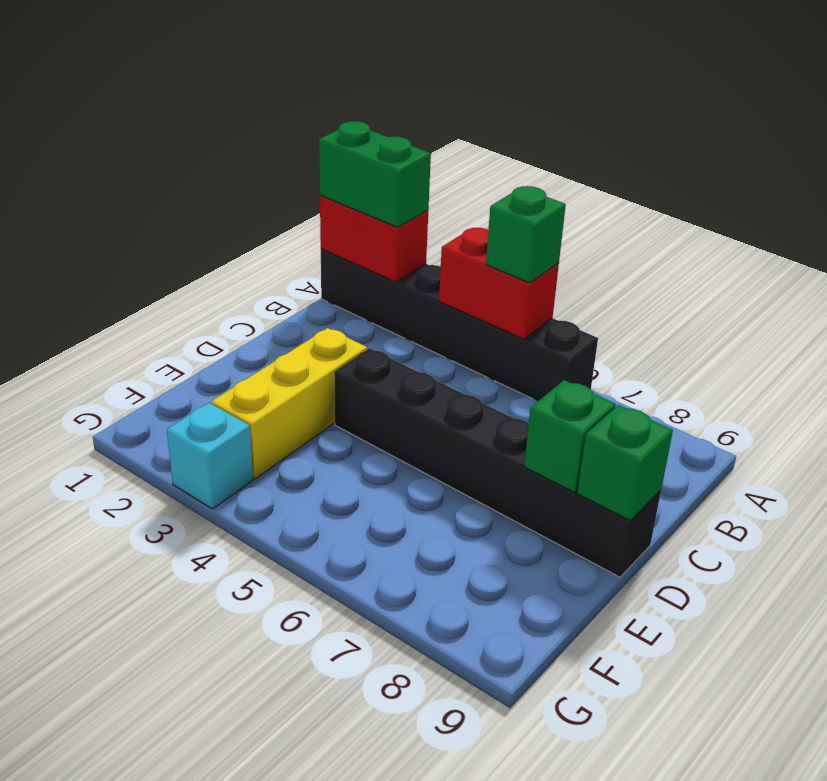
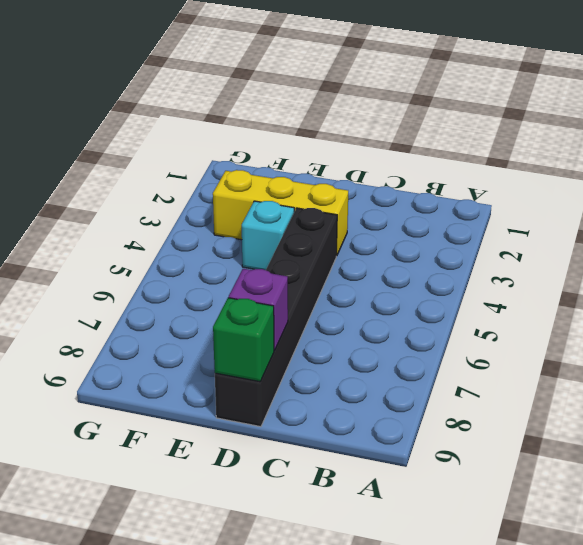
purple brick D8 level 2 -> green brick D8 level 2
cyan brick E4 level 1 -> cyan brick G3 level 1
none -> black brick A1:A6 level 1
none -> red brick A1:A2 level 2

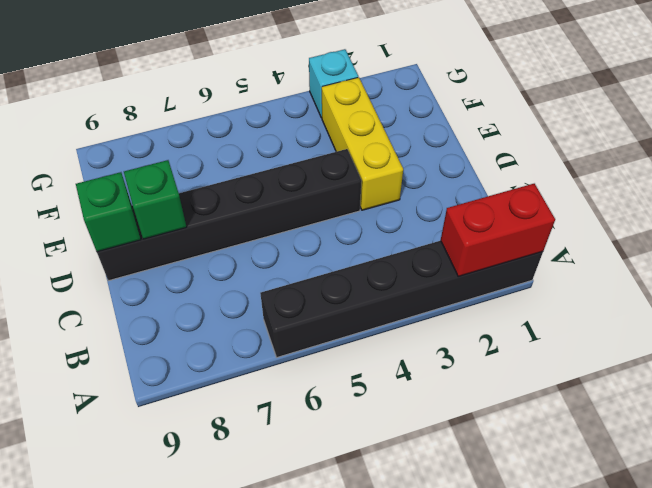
none -> red brick A4:A5 level 2
none -> green brick A1:A2 level 3

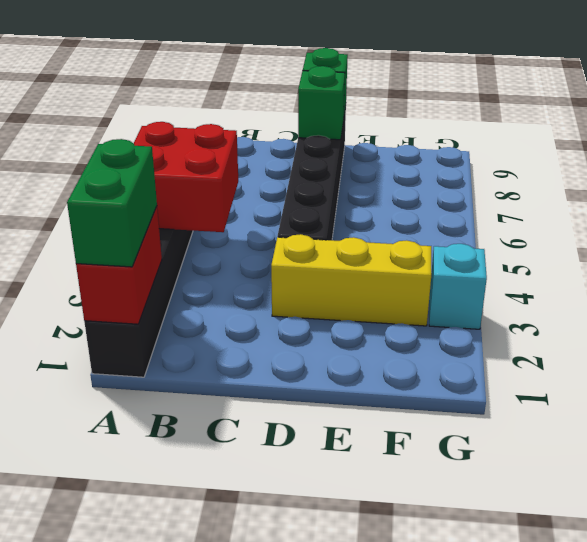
red brick A4:B5 level 2 -> red brick A4:A5 level 2
none -> green brick A5 level 3

